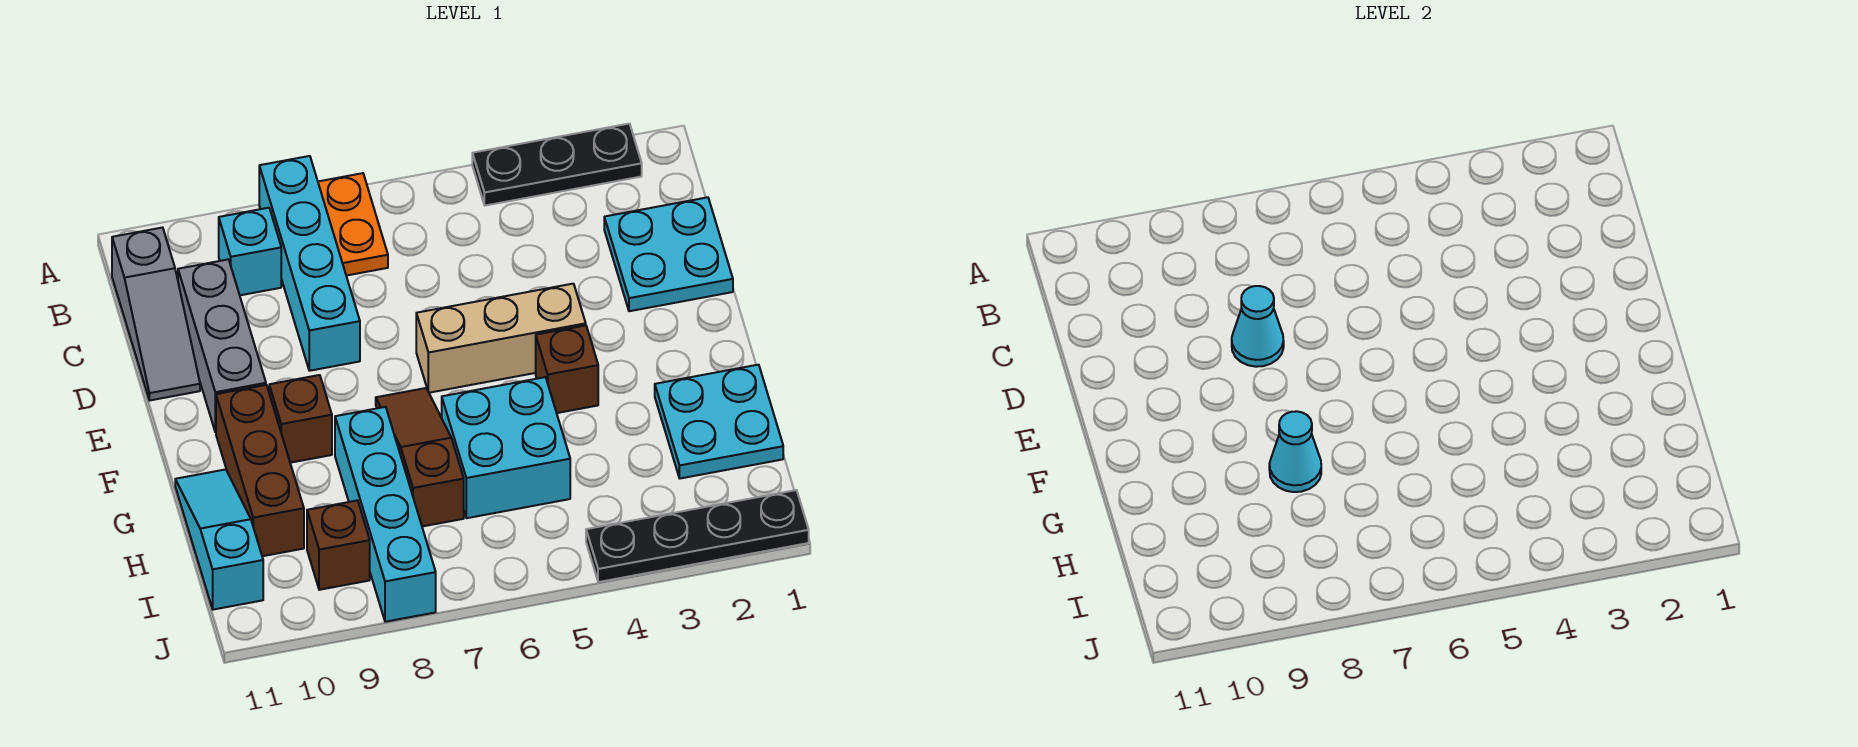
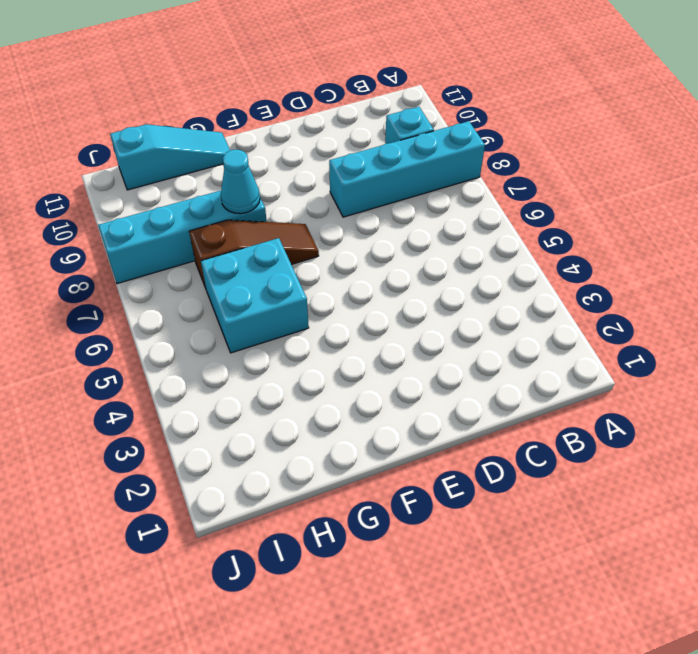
none -> black plate A2:A4 level 1
none -> orange plate A7:B7 level 1
none -> grey slope B11:D11 level 1 top B

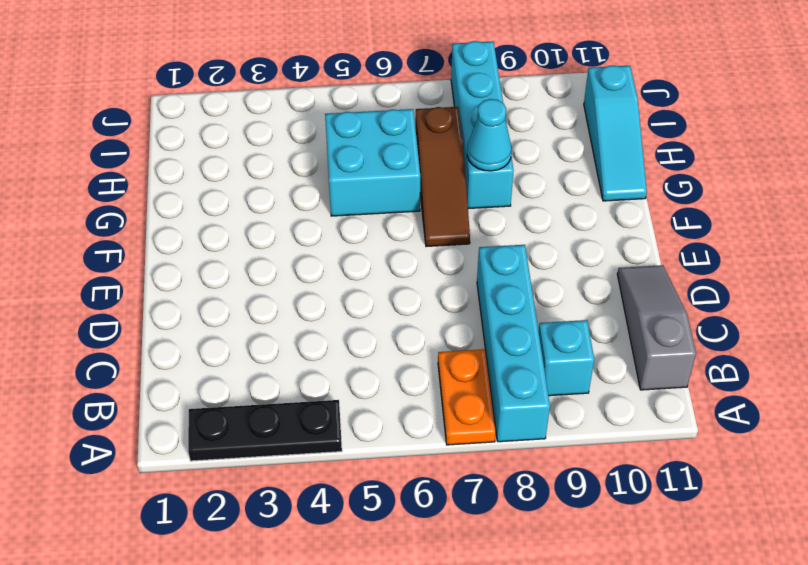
none -> cyan plate C1:D2 level 1
none -> grey brick C10:E10 level 1
none -> tan brick E4:E6 level 1

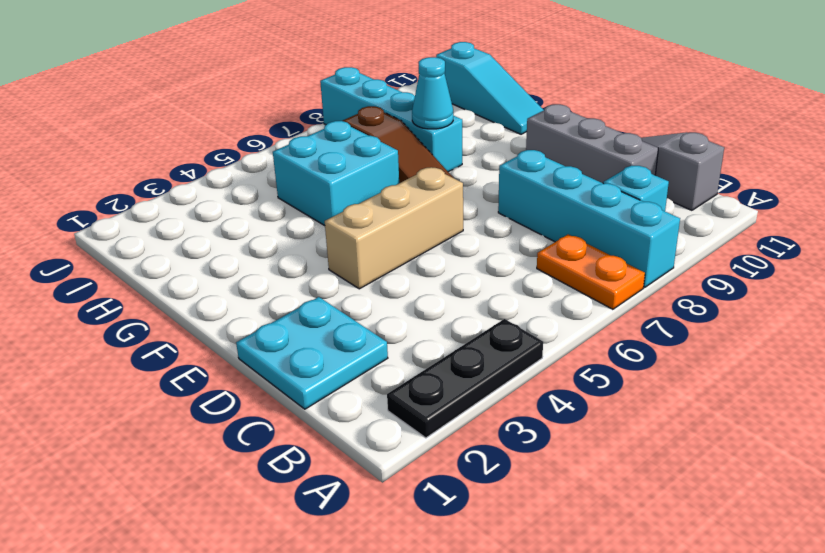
none -> brown brick F4 level 1
none -> brown brick F9 level 1
none -> brown brick F10:H10 level 1

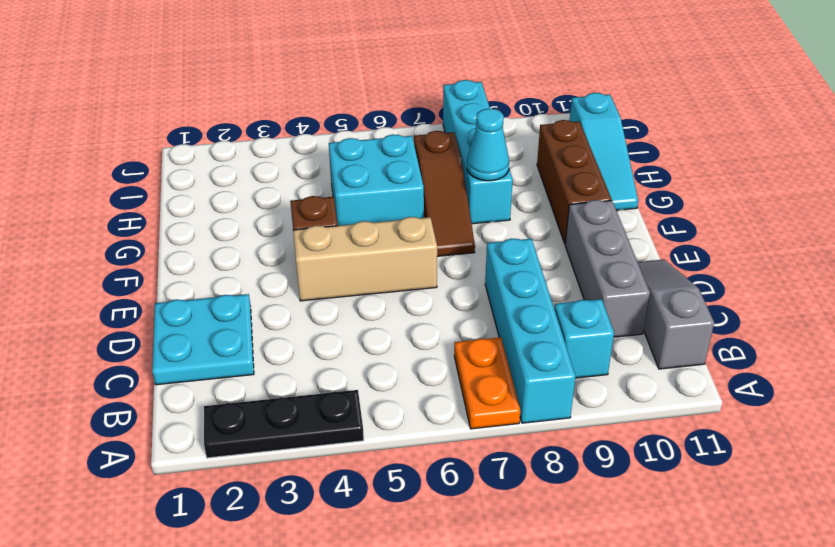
none -> brown brick F9 level 1
none -> cyan plate G1:H2 level 1
none -> brown brick I9 level 1

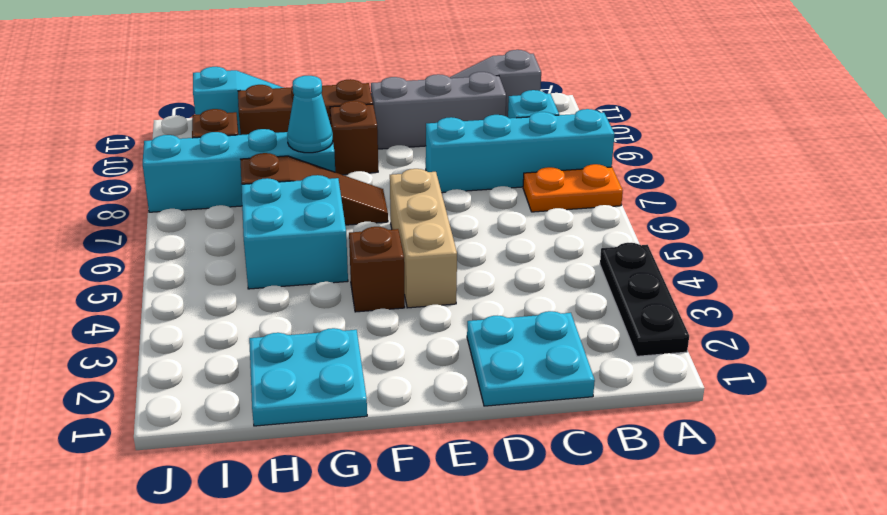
none -> black plate J1:J4 level 1
none -> cyan cone D8 level 2

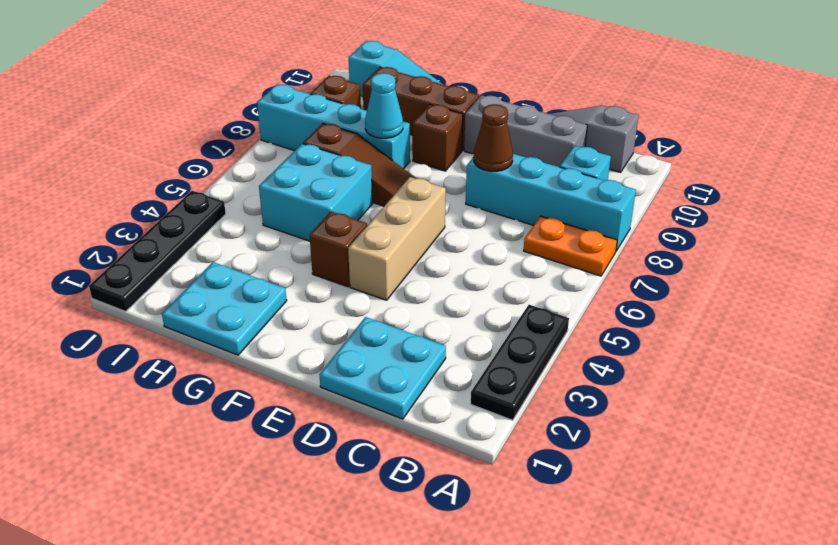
brown cone D8 level 2 -> cyan cone D8 level 2

